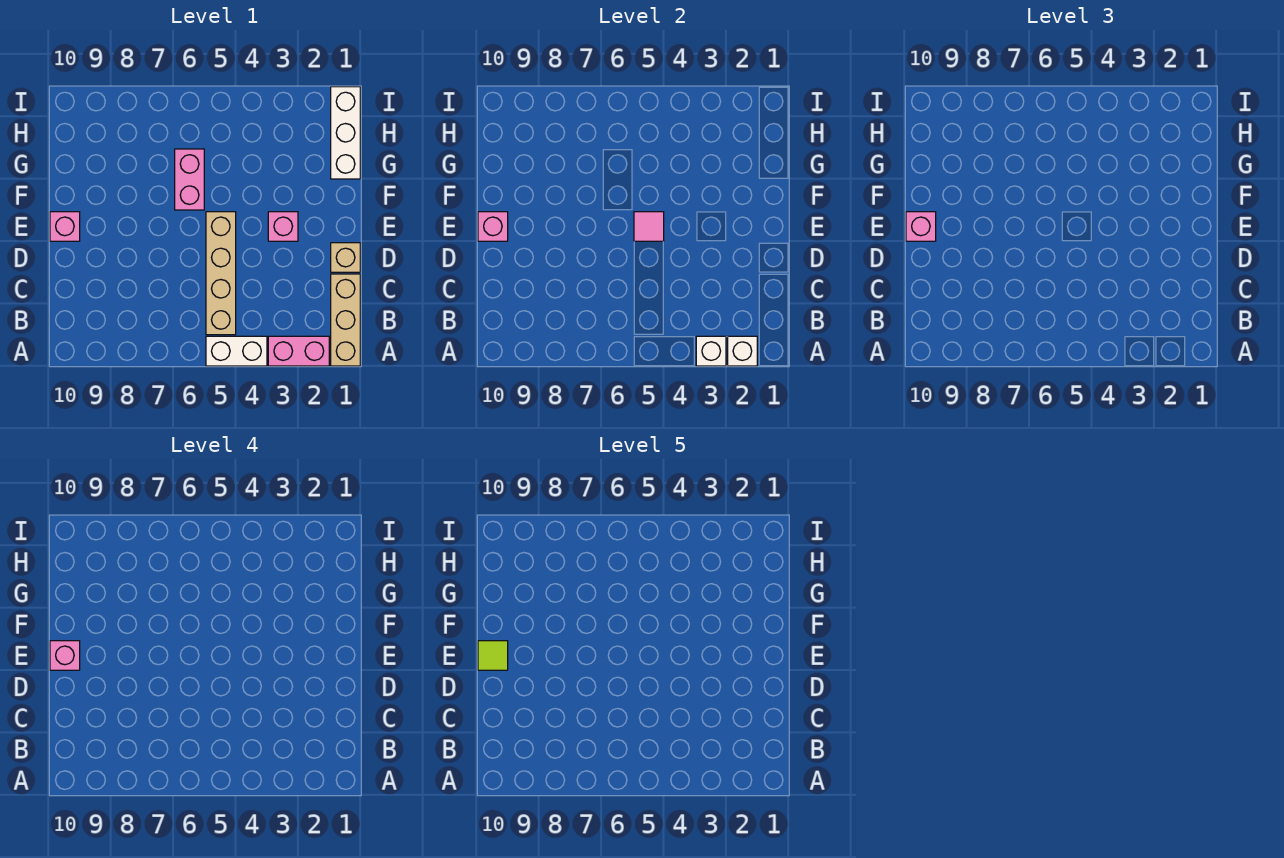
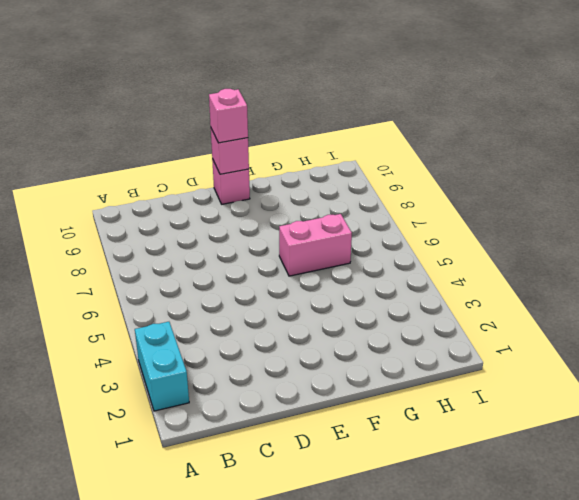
cyan brick A2:A3 level 1 -> pink brick A2:A3 level 1
none -> tan brick A1:C1 level 1
none -> white brick A4:A5 level 1
none -> tan brick B5:E5 level 1

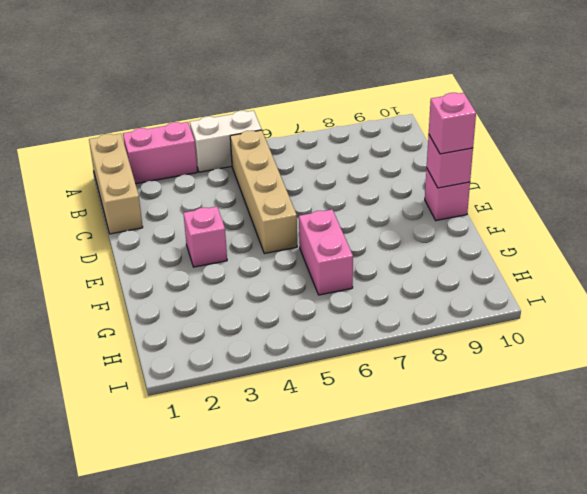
none -> tan brick D1 level 1
none -> white brick G1:I1 level 1
none -> white brick A2 level 2

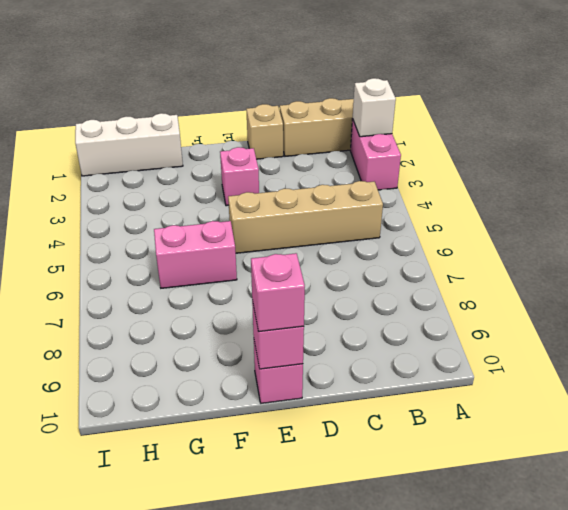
none -> white brick A4:A5 level 1
none -> white brick A3 level 2
none -> pink tile E5 level 2

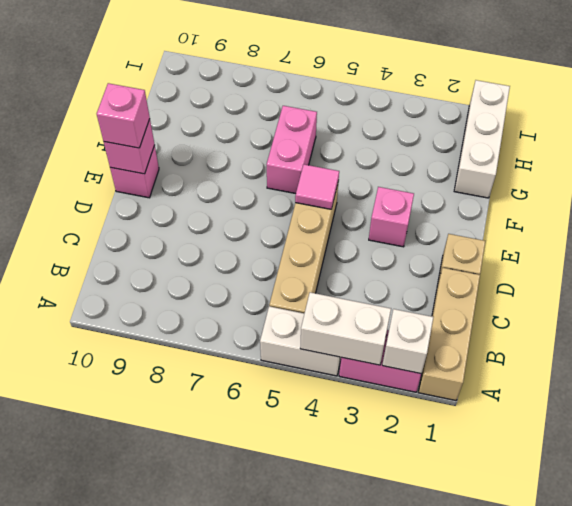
white brick A3:A4 level 2 -> white brick A3 level 2
none -> pink brick E10 level 4
none -> lime tile E10 level 5

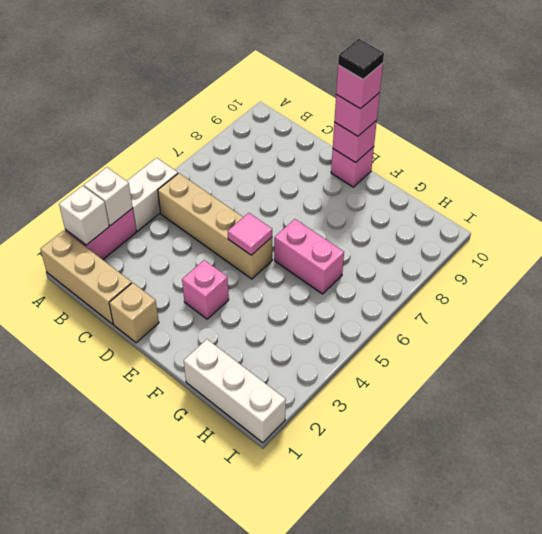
black tile E10 level 5 -> lime tile E10 level 5

